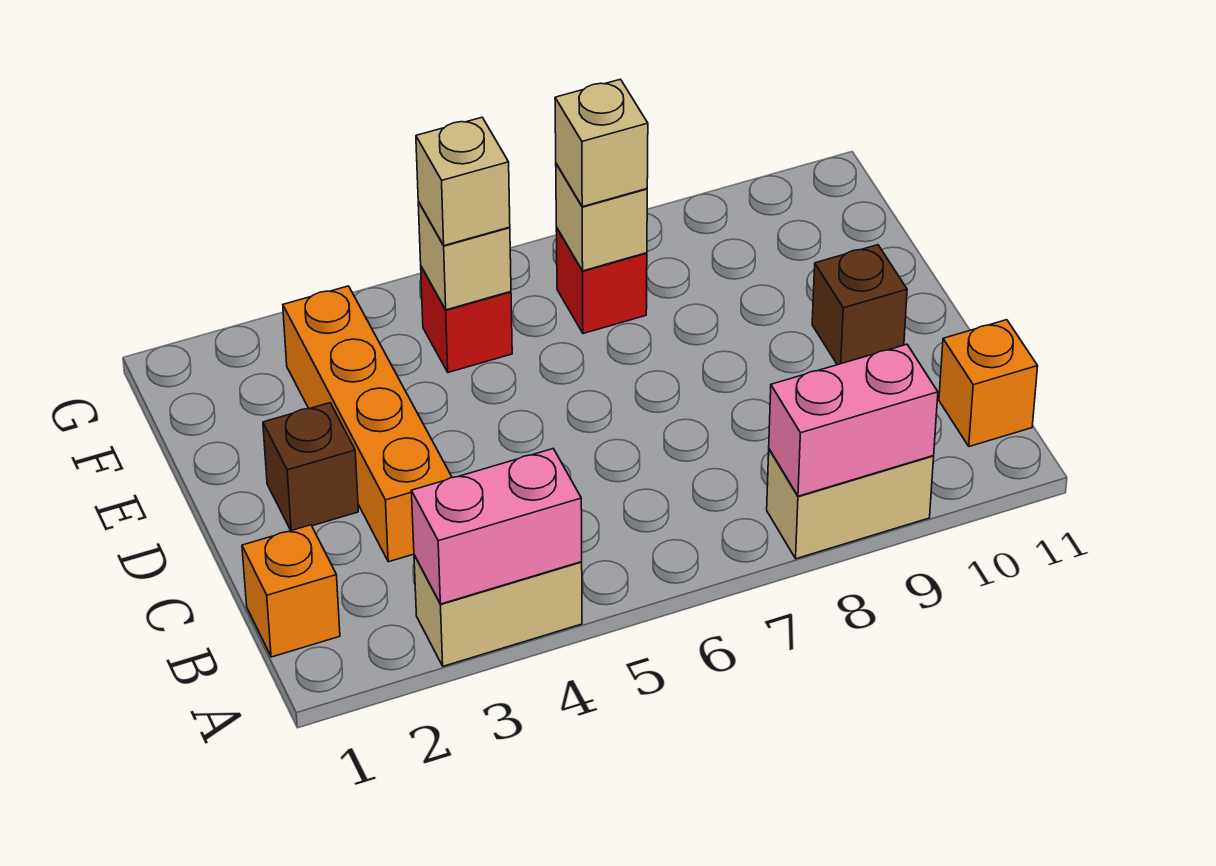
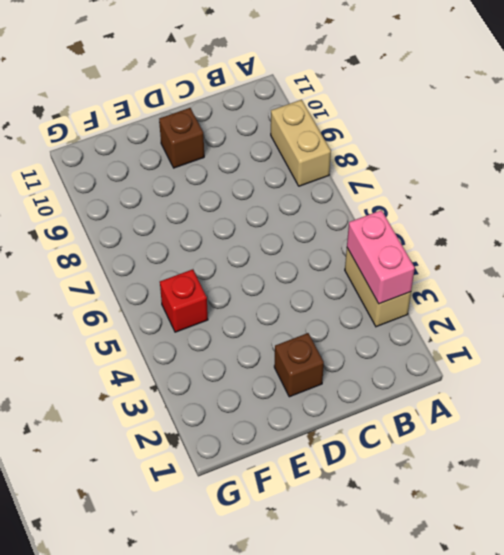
none -> orange brick B1 level 1
none -> orange brick B11 level 1
none -> orange brick C3:F3 level 1

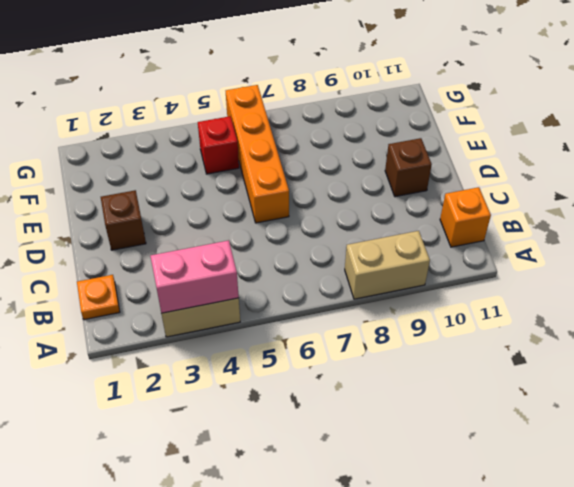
orange plate B1 level 1 -> orange brick B1 level 1
orange brick D6:G6 level 1 -> orange brick C3:F3 level 1
none -> red brick F7 level 1
none -> pink brick A8:A9 level 2
none -> tan brick F5 level 2

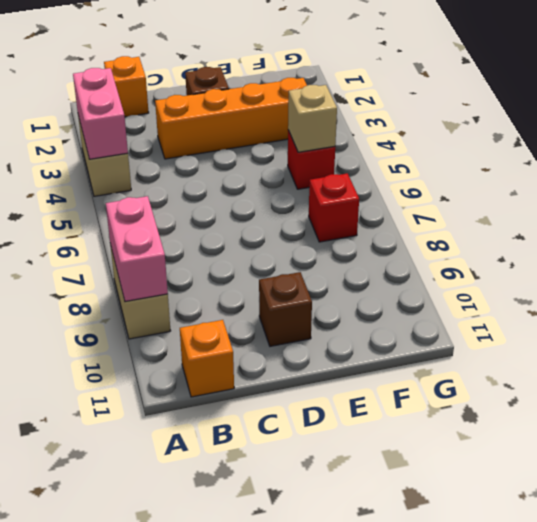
none -> tan brick F7 level 2
none -> tan brick F5 level 3
none -> tan brick F7 level 3

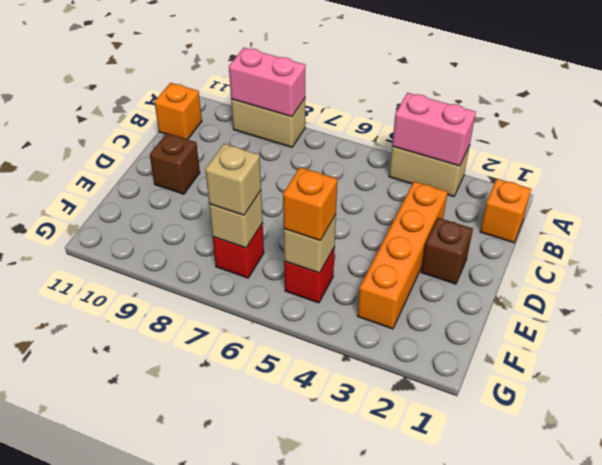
orange brick F5 level 3 -> tan brick F5 level 3

